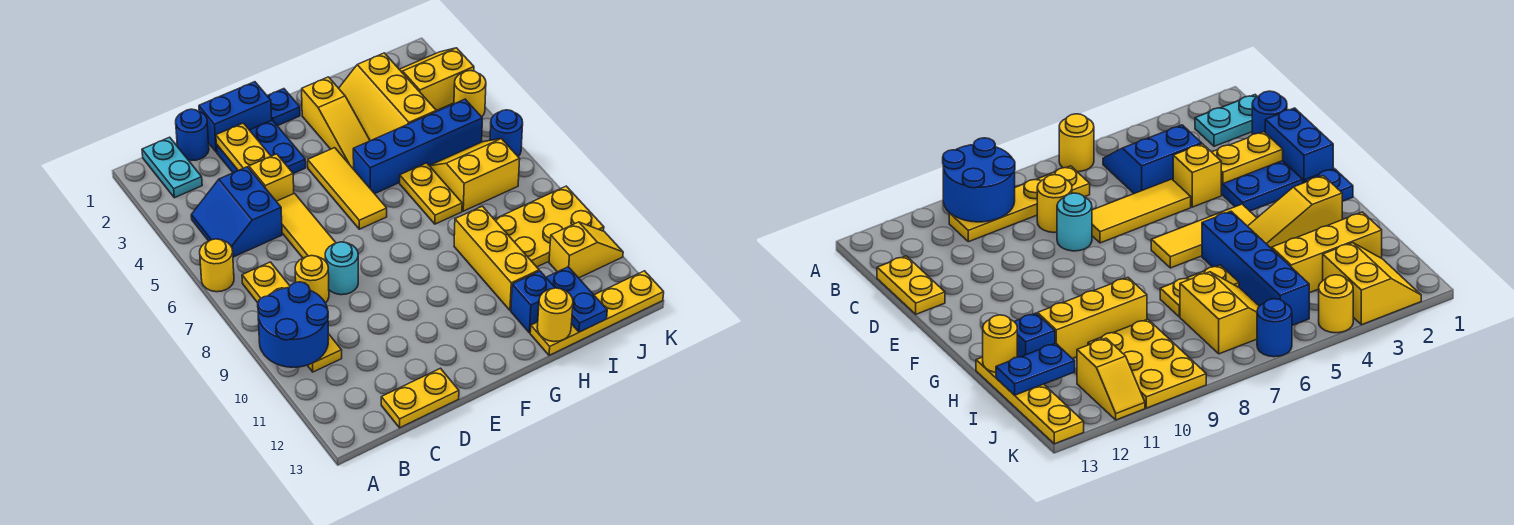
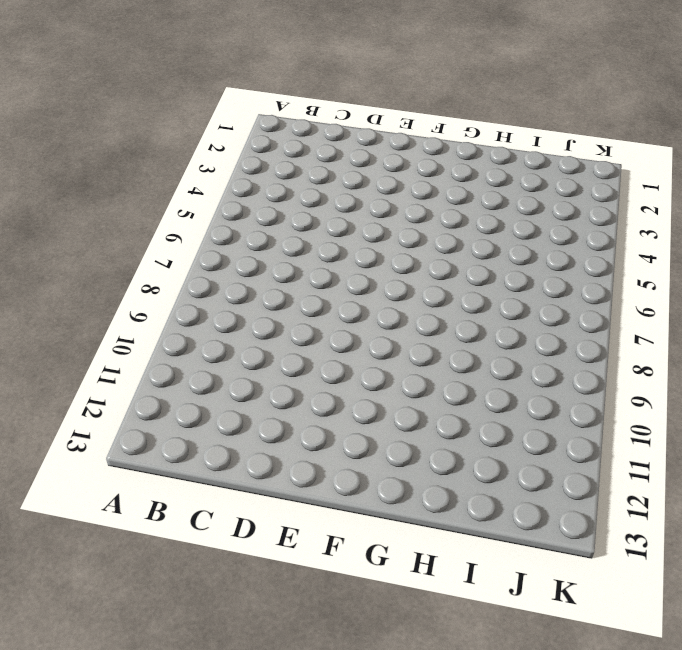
none -> yellow round brick A6 level 1
none -> cyan plate B1:B2 level 1
none -> blue slope B4:C5 level 1 top C
none -> yellow plate B7:B10 level 1

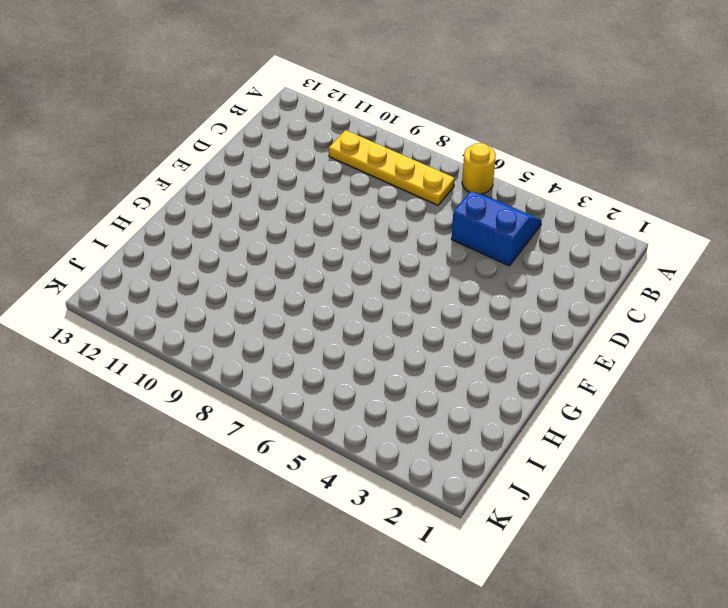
none -> cyan plate B1:B2 level 1
none -> blue round brick C1 level 1
none -> yellow round brick C8 level 1
none -> yellow plate C13:D13 level 1

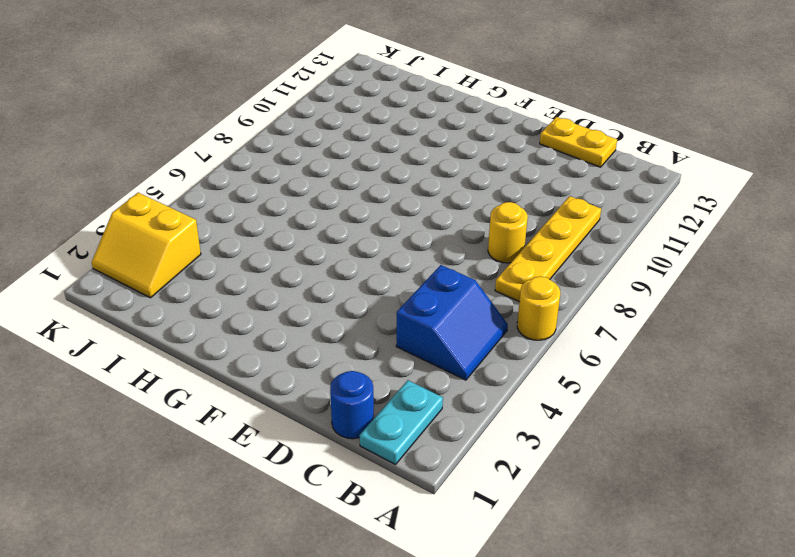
none -> blue brick D1:E1 level 1
none -> blue plate D2:E3 level 1
none -> yellow brick D4 level 1
none -> yellow tile D5:D7 level 1

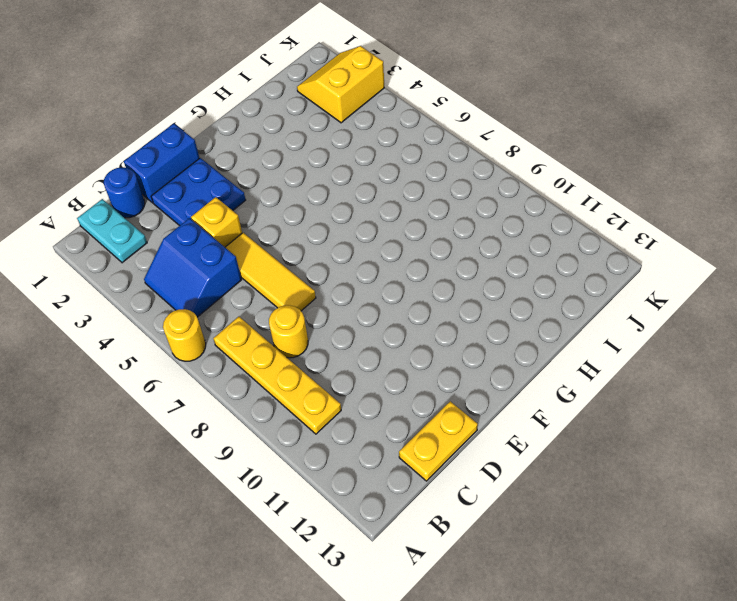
none -> cyan round brick D8 level 1
none -> blue plate F1 level 1
none -> yellow tile F4:F6 level 1
none -> yellow slope G2:G4 level 1 top 2

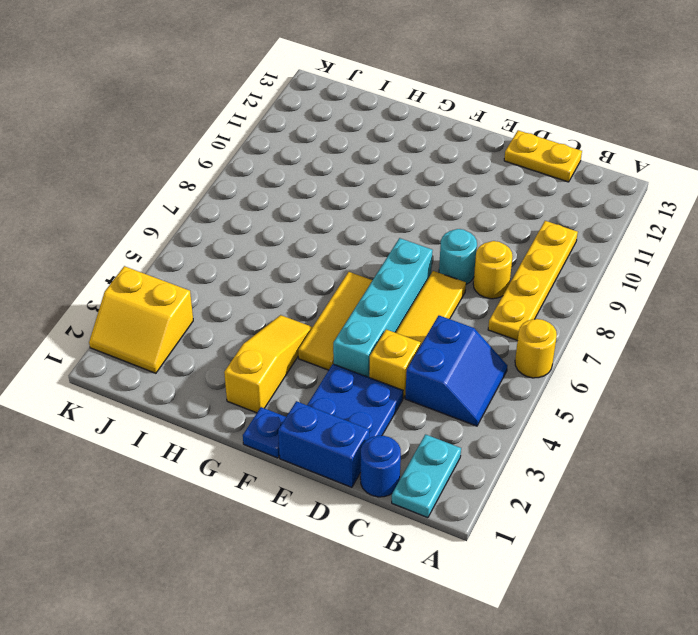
cyan brick E4:E7 level 1 -> none
none -> blue brick G5:J5 level 1
none -> yellow slope H2:I4 level 1 top I
none -> yellow plate H6:H7 level 1
none -> yellow brick H9:H11 level 1

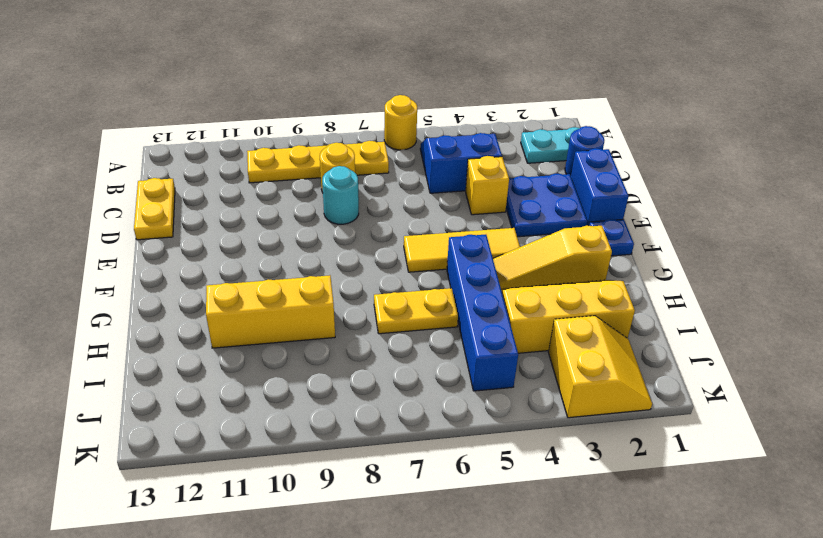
none -> yellow tile D5:D7 level 1
none -> blue brick H12 level 1
none -> yellow plate H13:K13 level 1
none -> yellow slope I6:J7 level 1 top 7

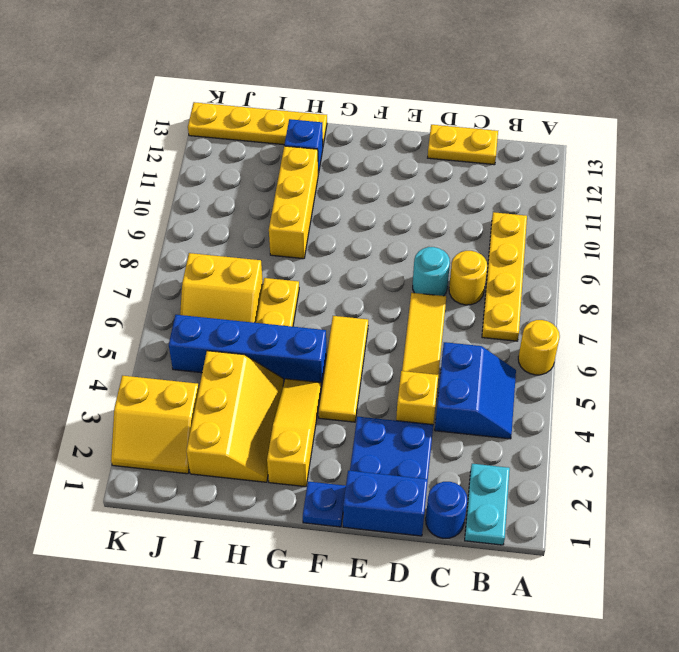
none -> yellow plate I9:K10 level 1
none -> yellow slope J11:K11 level 1 top J
none -> yellow round brick K4 level 1
none -> blue round brick K6 level 1

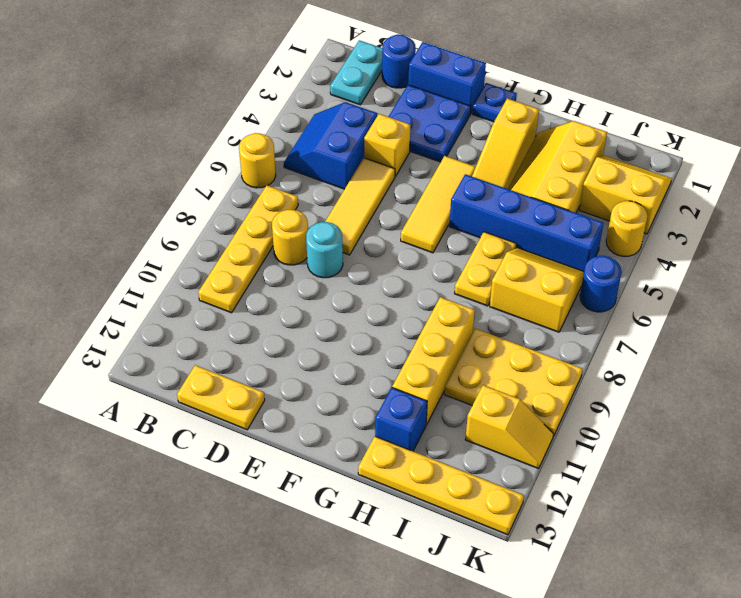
none -> blue round brick A9:B10 level 2
none -> yellow plate D2:D3 level 2
none -> yellow round brick H13 level 2
none -> blue plate I12:I13 level 2

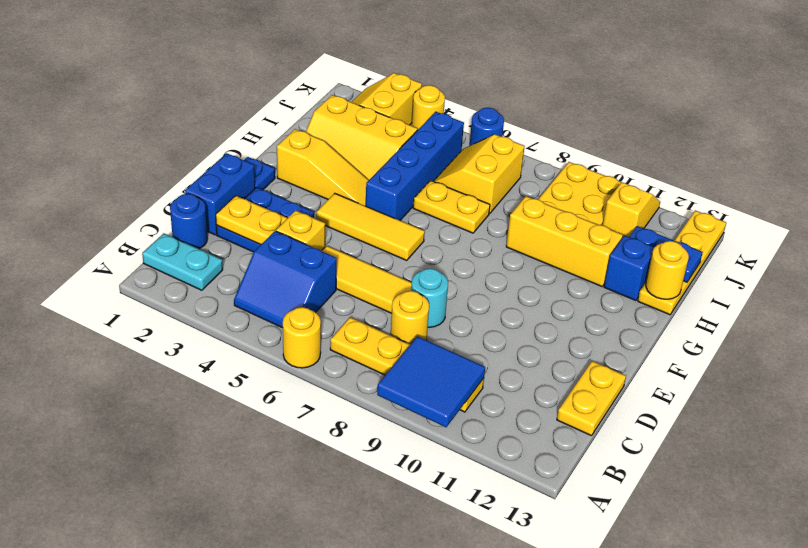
blue tile A9:B10 level 2 -> blue round brick A9:B10 level 2

